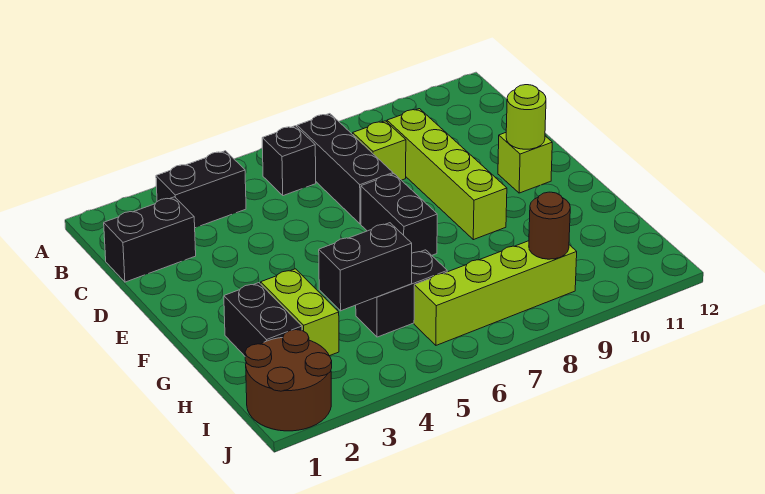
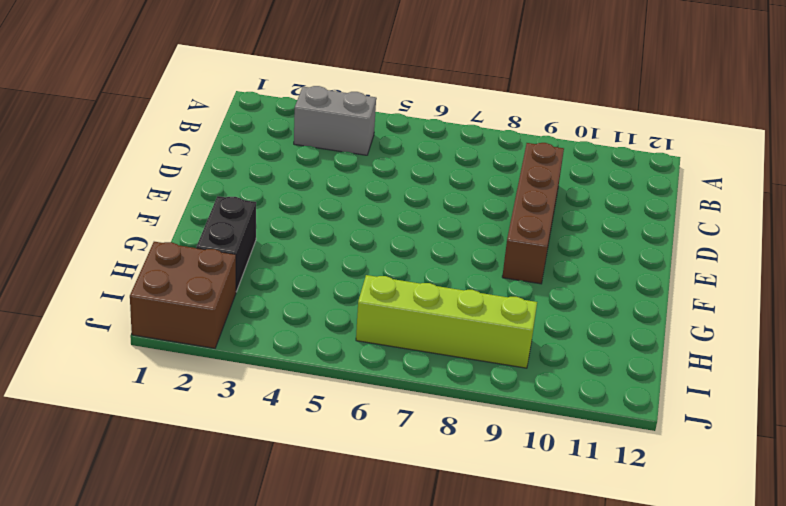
grey brick B3:B4 level 1 -> black brick B3:B4 level 1
brown brick C9:F9 level 1 -> lime brick C9:F9 level 1
brown brick I1:J2 level 1 -> brown round brick I1:J2 level 1
none -> black brick B6 level 1
none -> black brick B7:D7 level 1
none -> black brick C1:C2 level 1

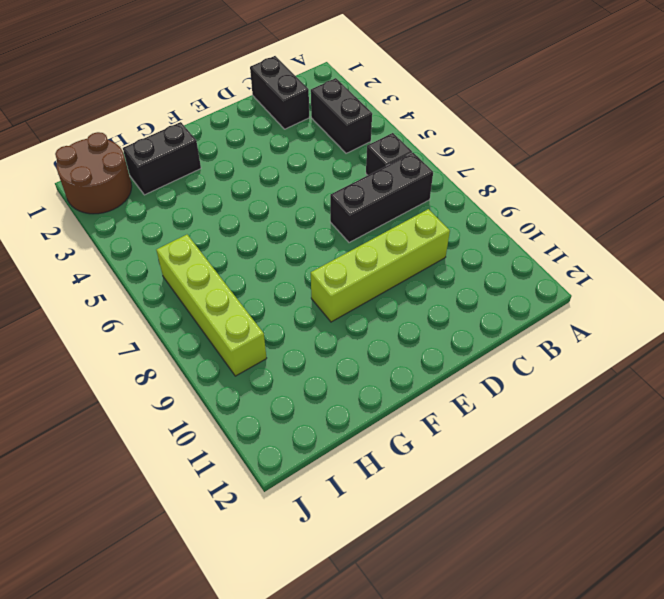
none -> lime brick C8 level 1
none -> black brick E7:F7 level 1
none -> lime brick E11 level 1

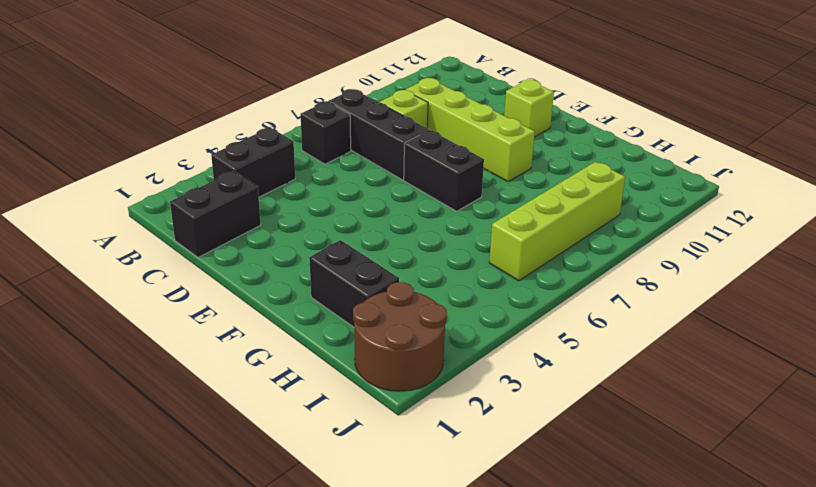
none -> lime brick G3:H3 level 1
none -> black brick H5:H6 level 1
none -> lime round brick E11 level 2

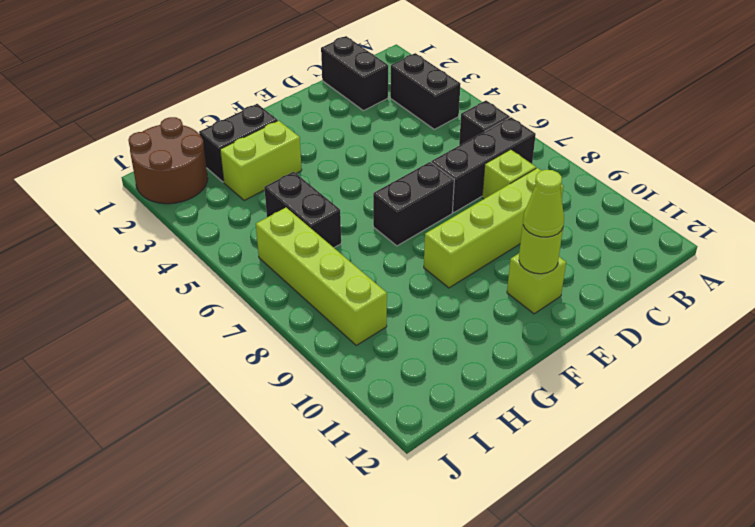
lime cone E11 level 3 -> none
none -> black brick H4:H5 level 2
none -> brown round brick I9 level 2

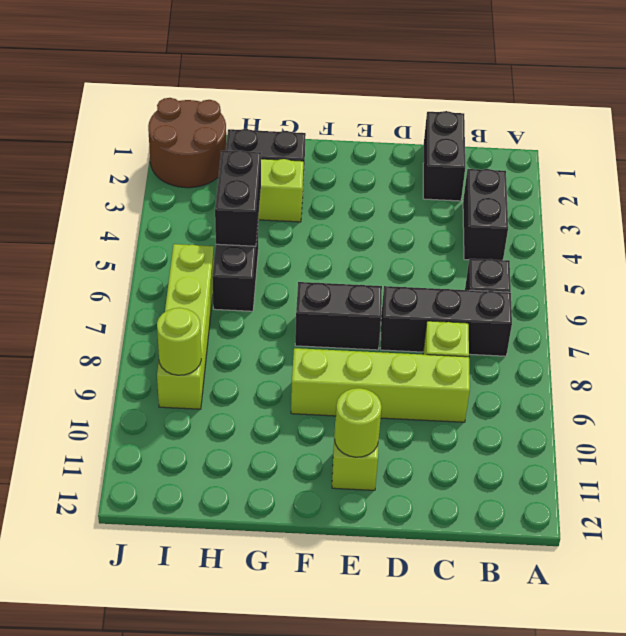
lime round brick I9 level 2 -> brown round brick I9 level 2

